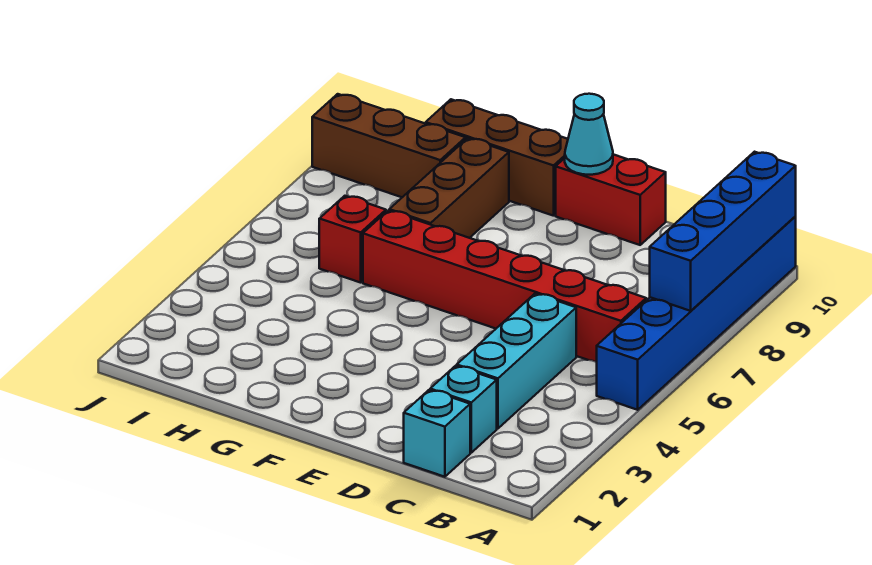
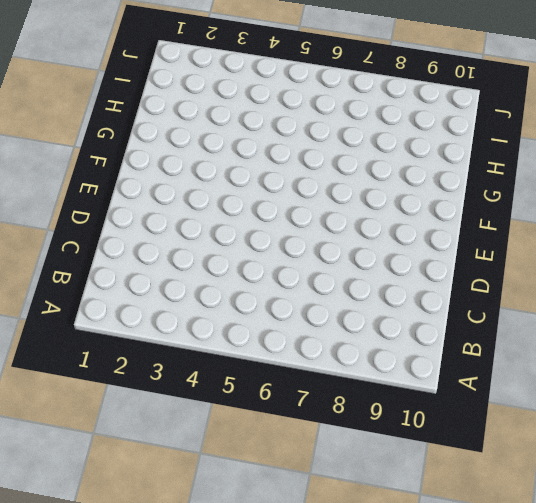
none -> blue brick A5:A10 level 1
none -> red brick B6:G6 level 1
none -> cyan brick C1 level 1

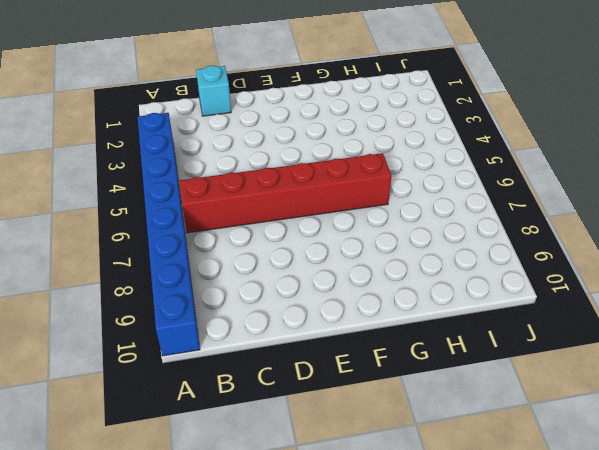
blue brick A3:A10 level 1 -> blue brick A5:A10 level 1
none -> cyan brick C2 level 1
none -> cyan brick C3:C5 level 1
none -> red brick D10:E10 level 1

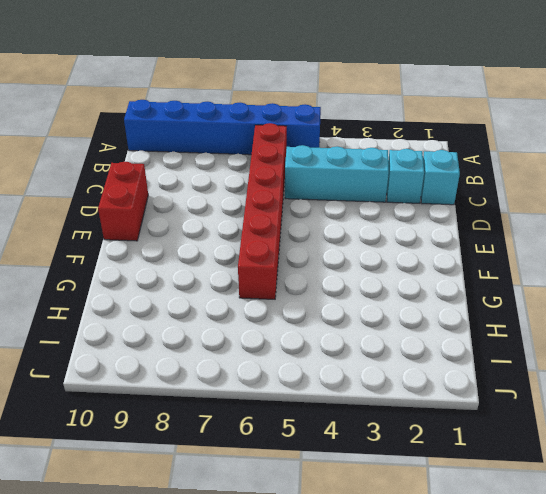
none -> brown brick F10:H10 level 1
none -> brown brick G7:G9 level 1
none -> red brick H6 level 1

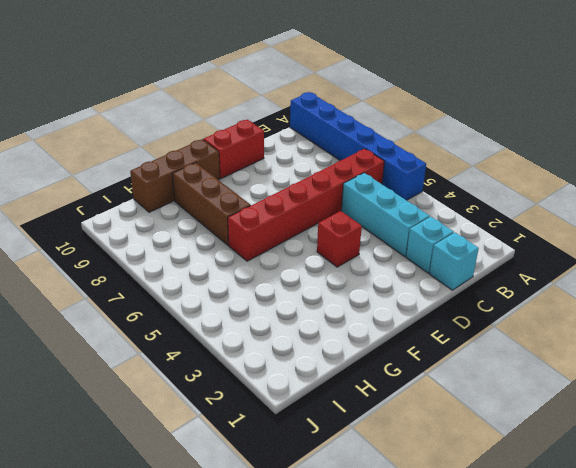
red brick E4 level 1 -> red brick H6 level 1
none -> brown brick H9:J9 level 1
none -> blue brick A7:A10 level 2
none -> cyan cone E10 level 2

